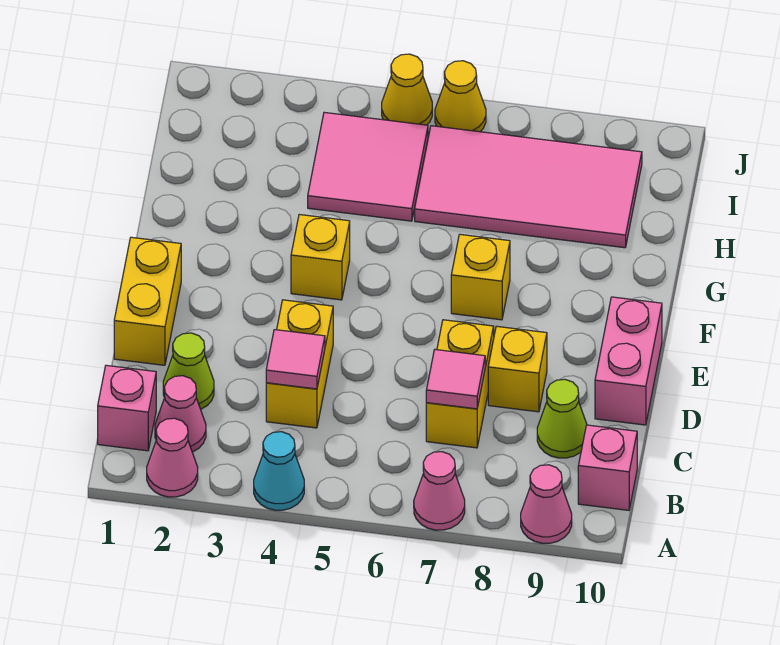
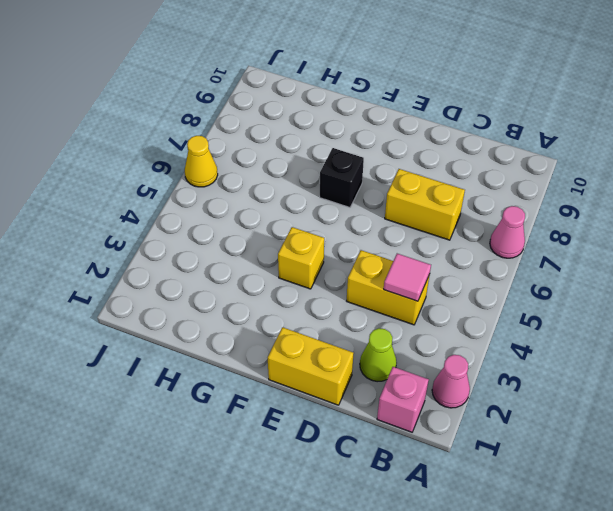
black brick F7 level 1 -> yellow brick F7 level 1
none -> cyan cone A4 level 1
none -> pink cone A9 level 1
none -> pink cone B2 level 1

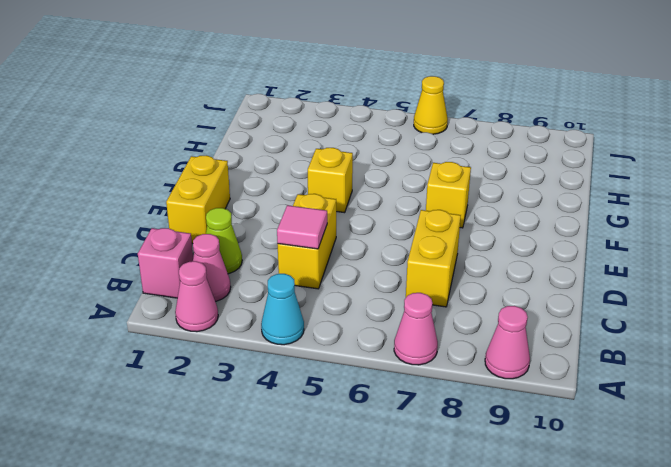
none -> pink brick B10 level 1
none -> lime cone C9 level 1
none -> yellow brick D8 level 1

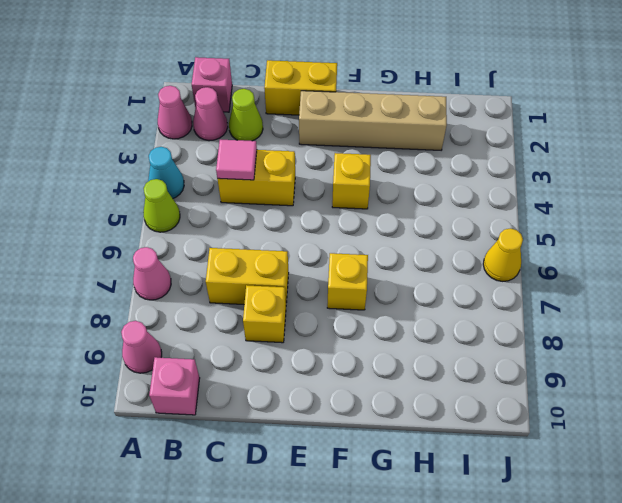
lime cone A5 level 1 -> lime cone C9 level 1
tan brick E2:H2 level 1 -> none
none -> pink brick D10:E10 level 1
none -> pink tile H4:I5 level 1
none -> pink tile H6:I9 level 1

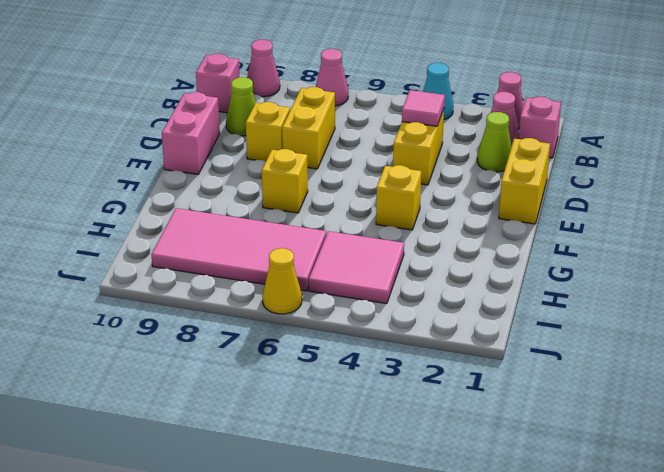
none -> yellow cone J5 level 1
none -> pink tile C7 level 2

